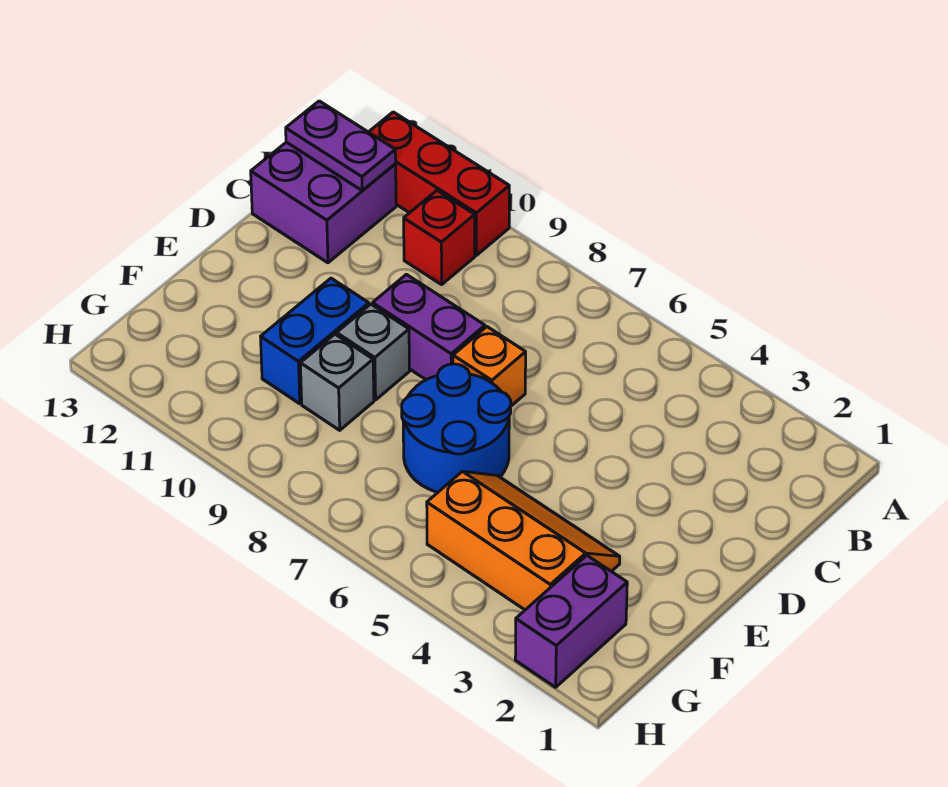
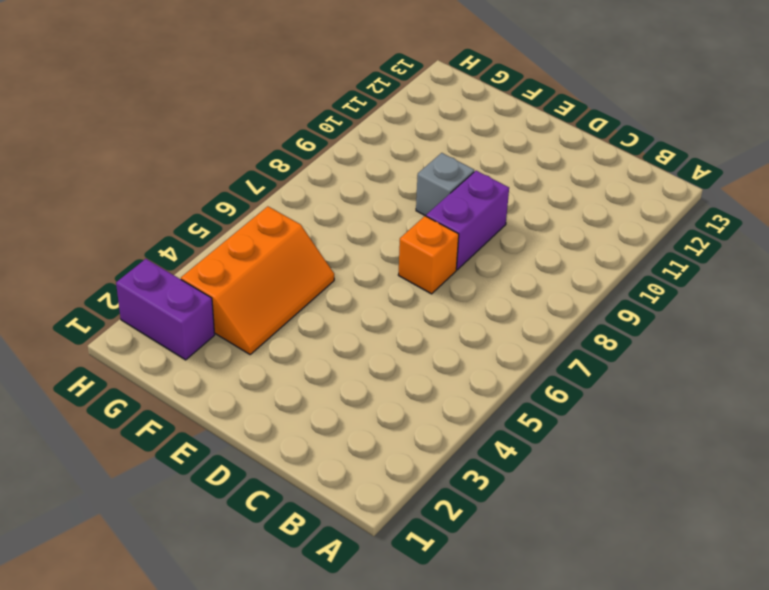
none -> red brick A10:A12 level 1
none -> red brick B10 level 1
none -> purple brick B12:C13 level 1

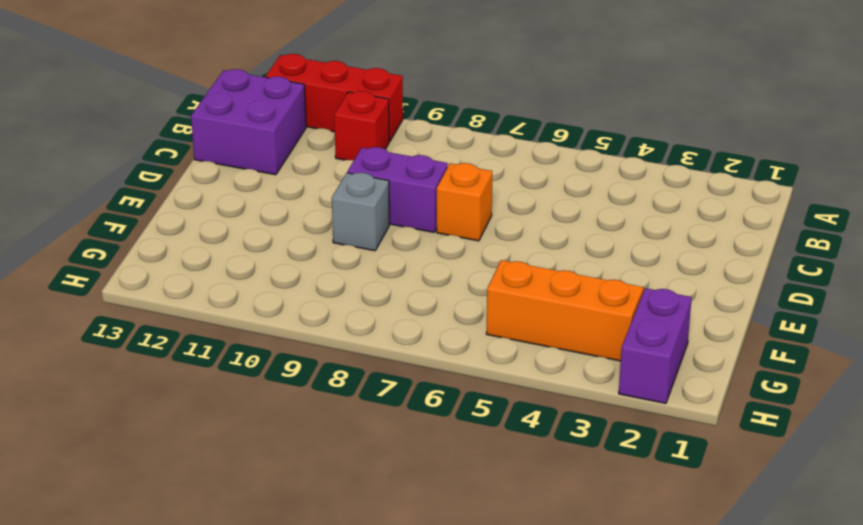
none -> blue round brick E6:F7 level 1
none -> blue brick E10:F10 level 1
none -> grey brick F9 level 1

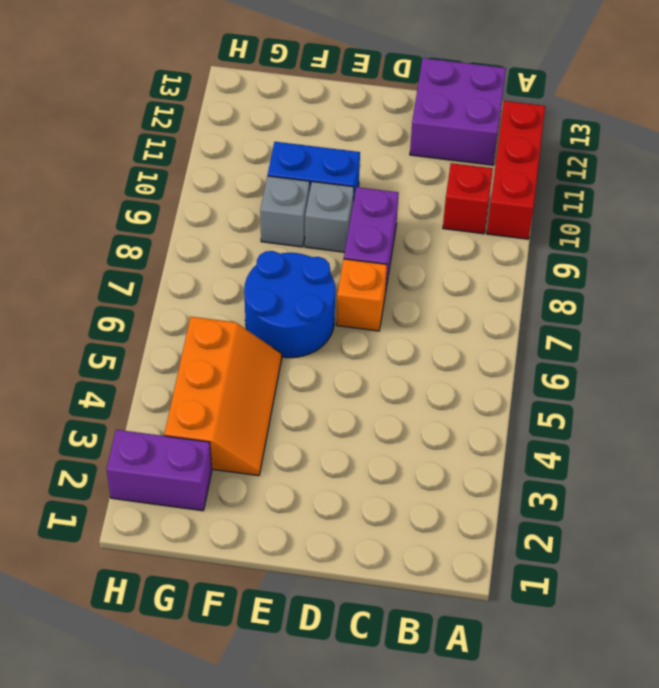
none -> purple plate B12:B13 level 2

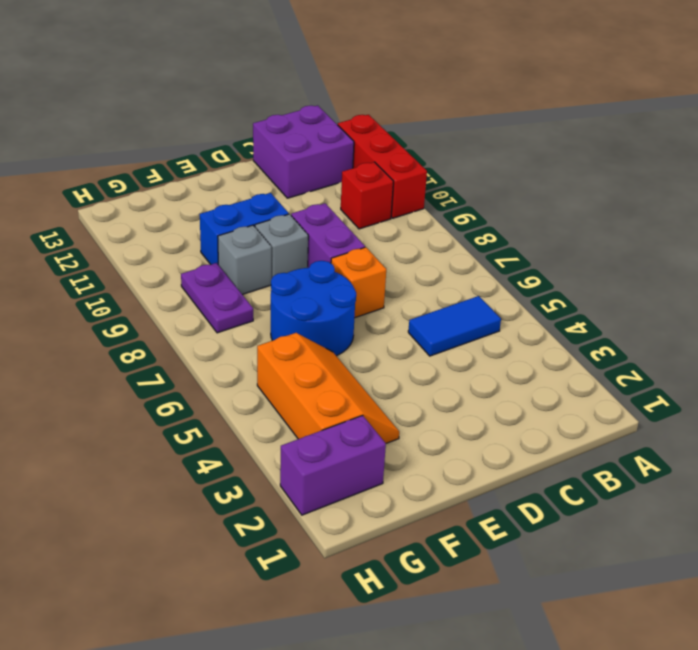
blue tile B5:C5 level 1 -> none
purple plate G8:G9 level 1 -> purple plate B12:B13 level 2

